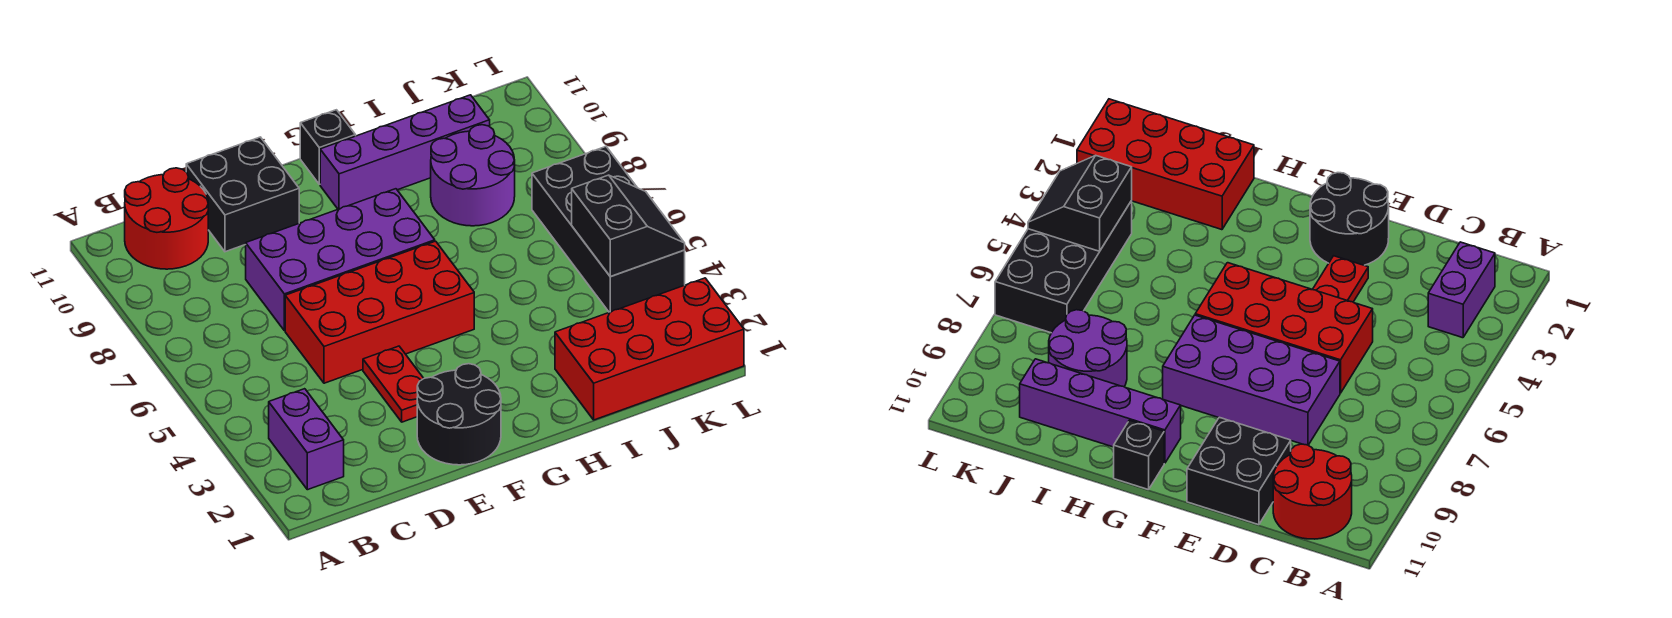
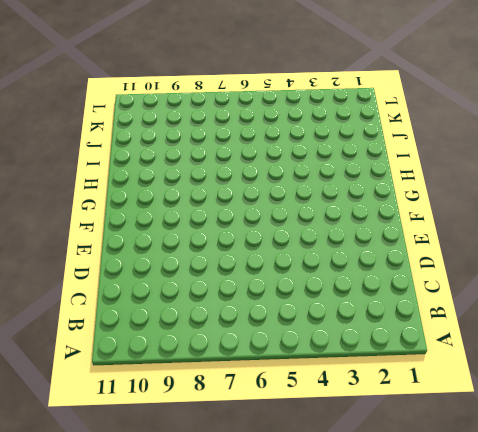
none -> purple brick B2:B3 level 1
none -> red round brick B10:C11 level 1
none -> red brick D5:G6 level 1

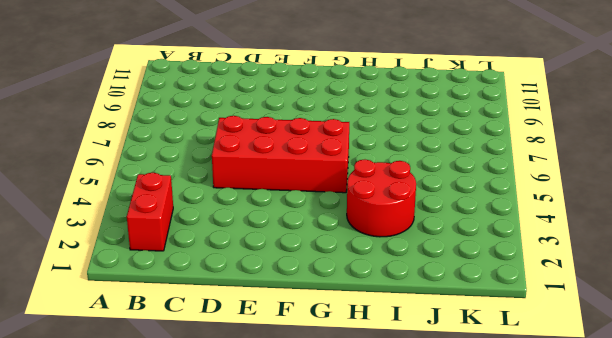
red brick B2:B3 level 1 -> purple brick B2:B3 level 1
red round brick H3:I4 level 1 -> red round brick B10:C11 level 1
none -> purple brick D7:G8 level 1
none -> black brick D10:E11 level 1
none -> black round brick E1:F2 level 1

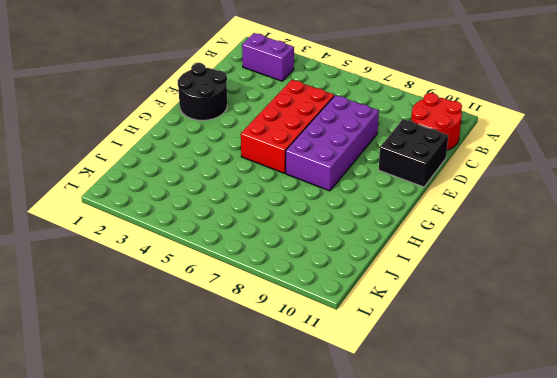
none -> red plate E3:E4 level 1
none -> purple brick G10:J10 level 1
none -> black brick G11 level 1

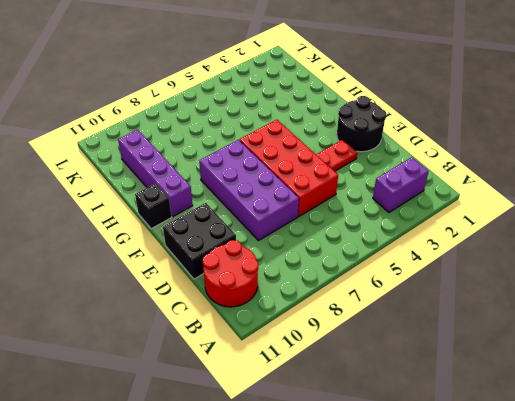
none -> red brick I1:L2 level 1
none -> purple round brick I8:J9 level 1
none -> black brick K4:L7 level 1

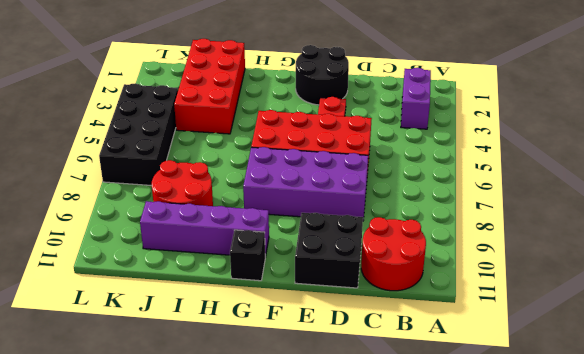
red brick I1:J4 level 1 -> red brick I1:L2 level 1
red round brick I8:J9 level 1 -> purple round brick I8:J9 level 1
none -> black slope K4:L5 level 2 top K

